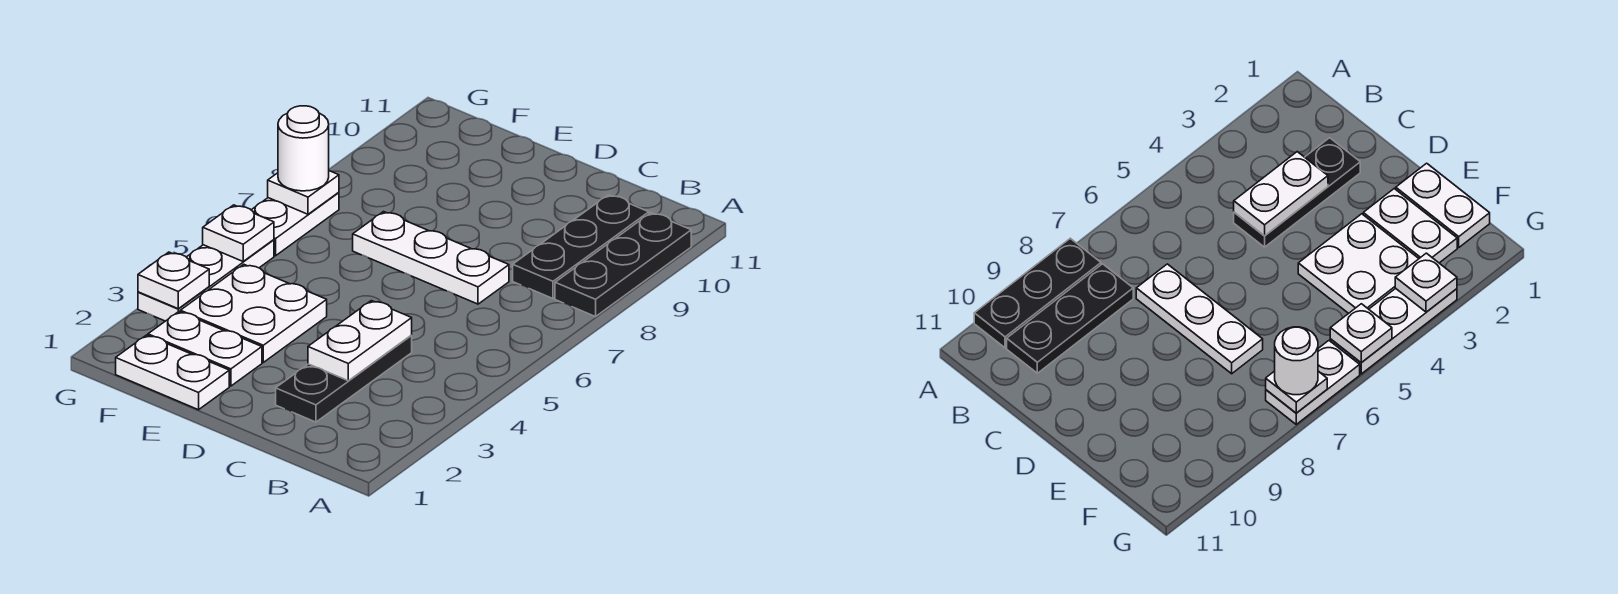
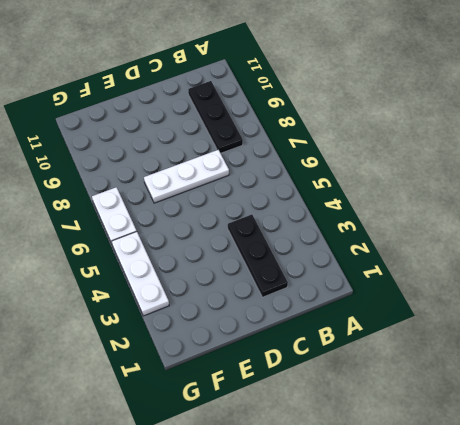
none -> black plate A8:A10 level 1
none -> white plate E1:F1 level 1
none -> white plate E2:F2 level 1

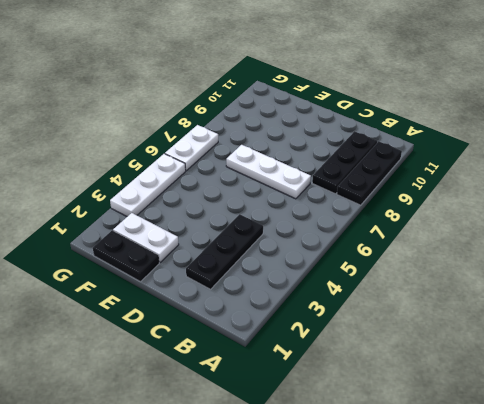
black plate E1:F1 level 1 -> white plate E1:F1 level 1
none -> white plate E3:F4 level 1
none -> white plate C3:C4 level 2
none -> white plate G3 level 2

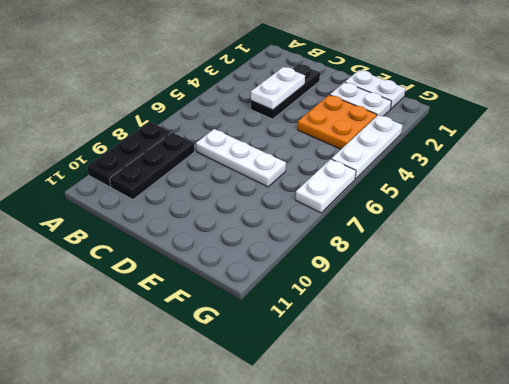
orange plate E3:F4 level 1 -> white plate E3:F4 level 1
none -> white plate G3 level 2
none -> white plate G5 level 2
none -> white plate G7 level 2

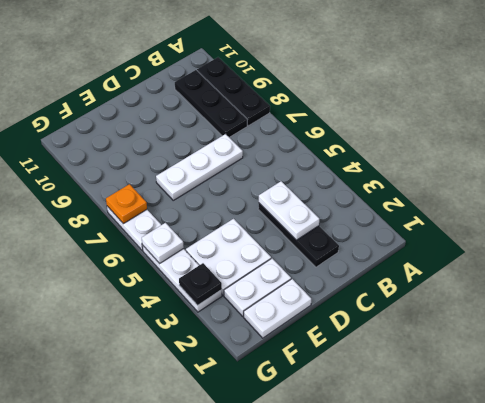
black plate G3 level 2 -> white plate G3 level 2
orange plate G7 level 2 -> white plate G7 level 2
none -> white round brick G7 level 3

